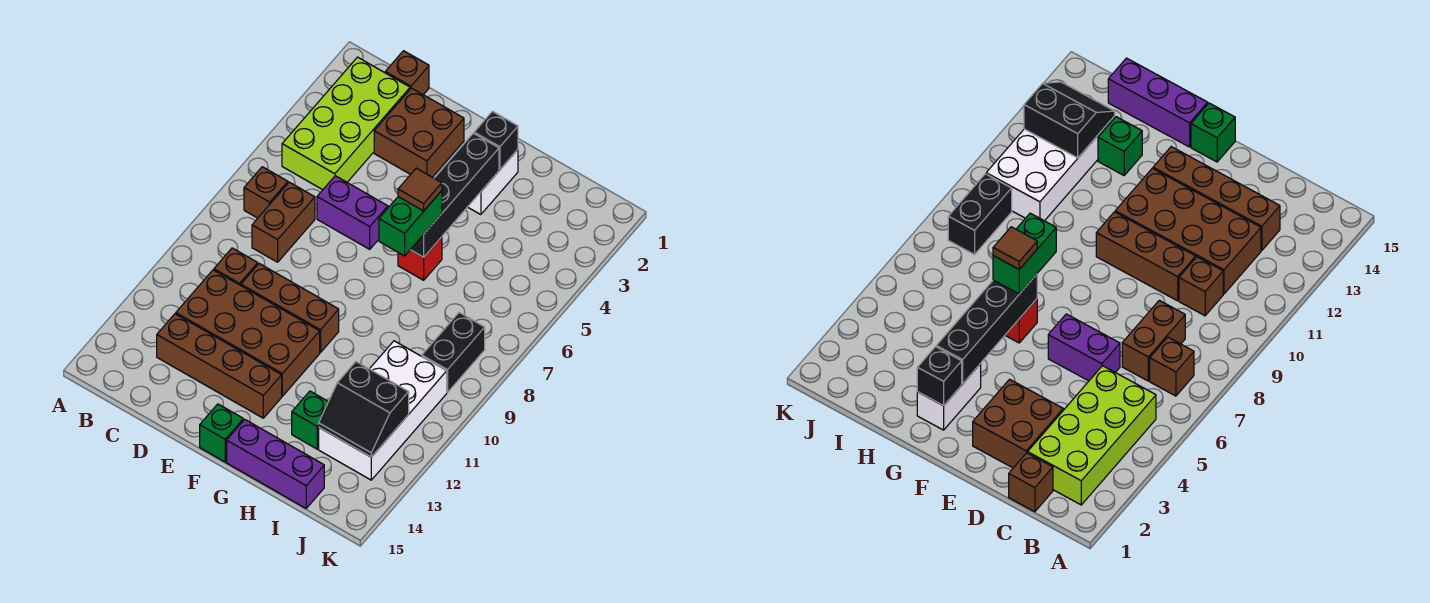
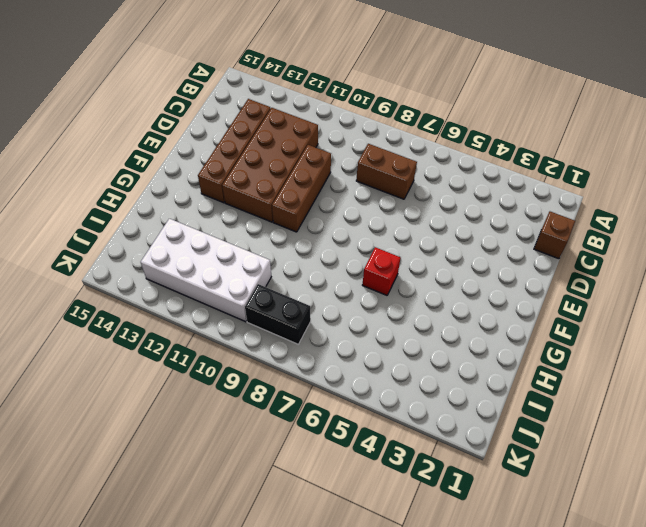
none -> lime brick B2:C5 level 1
none -> brown brick B7 level 1
none -> brown brick C10 level 1

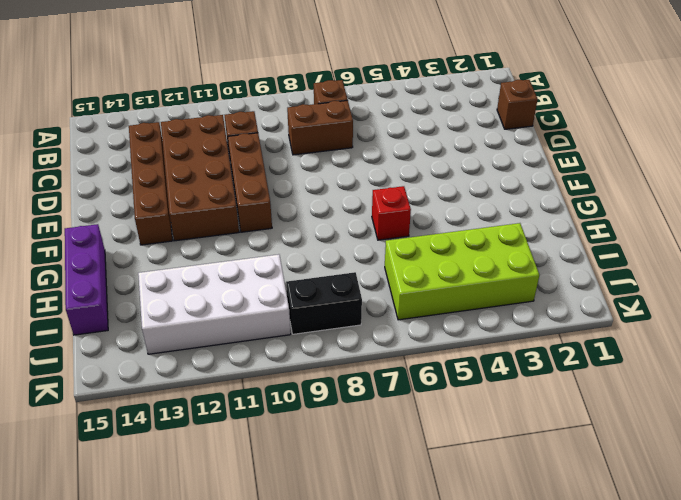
lime brick I3:J6 level 1 -> lime brick B2:C5 level 1
none -> brown brick D2:E3 level 1
none -> purple brick D6:E6 level 1
none -> green brick F15 level 1

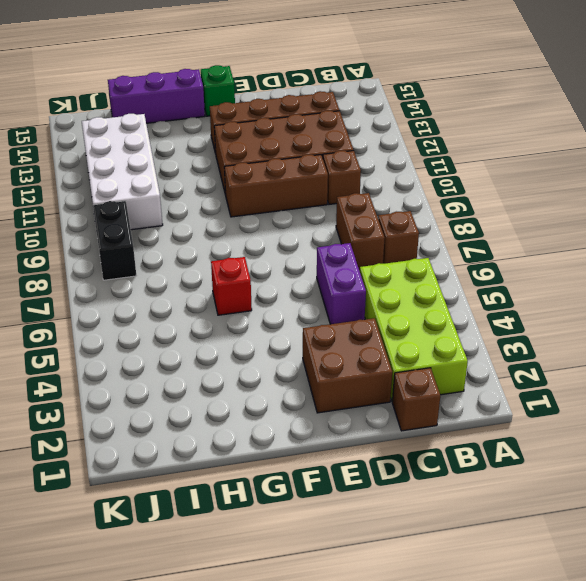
purple brick D5:D6 level 1 -> purple brick D6:E6 level 1
none -> white brick G2:G3 level 1
none -> green brick H13 level 1
none -> black brick G2 level 2

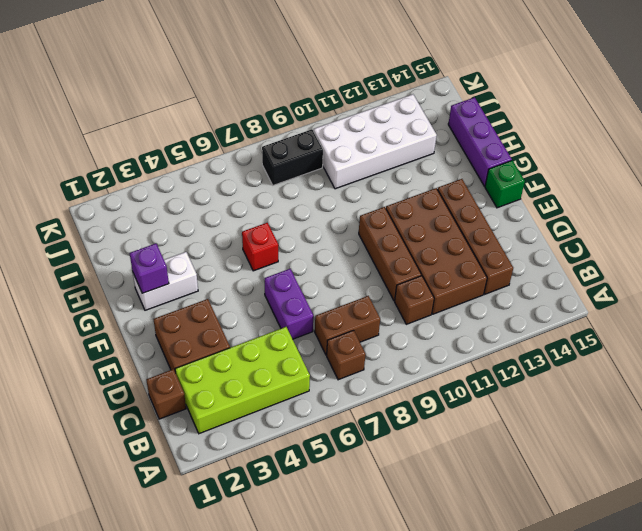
purple brick G2 level 2 -> black brick G2 level 2
none -> green brick H13 level 1
none -> black brick G3:G6 level 2
none -> black slope I12:J13 level 2 top 12

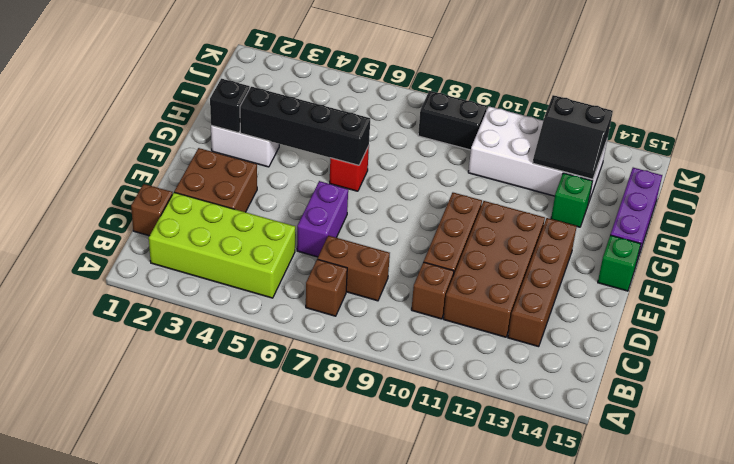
black slope I12:J13 level 2 top J -> black slope I12:J13 level 2 top 12
none -> green brick G6:G7 level 3
none -> brown tile G6 level 4

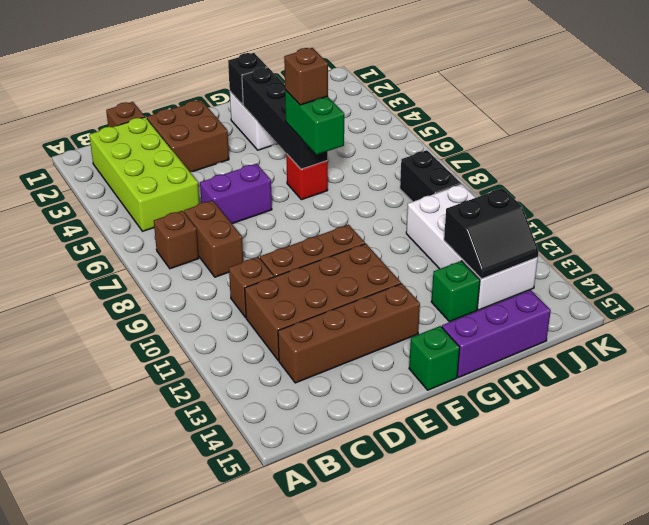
brown brick G6 level 4 -> brown tile G6 level 4

